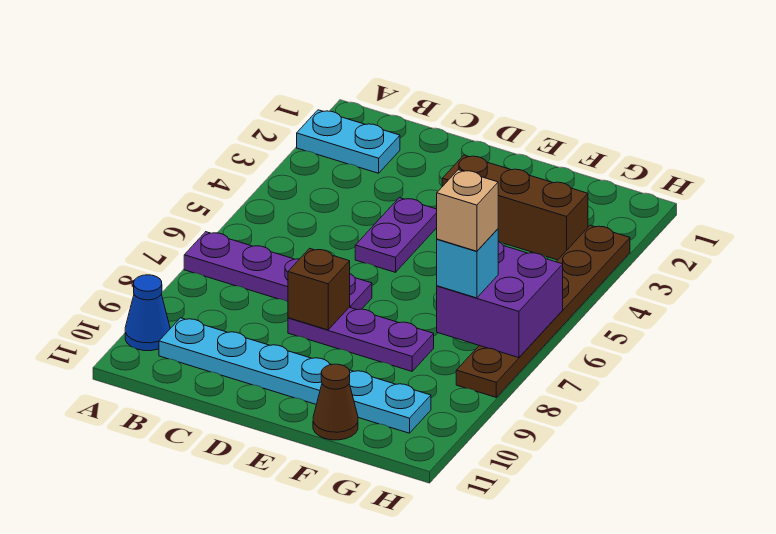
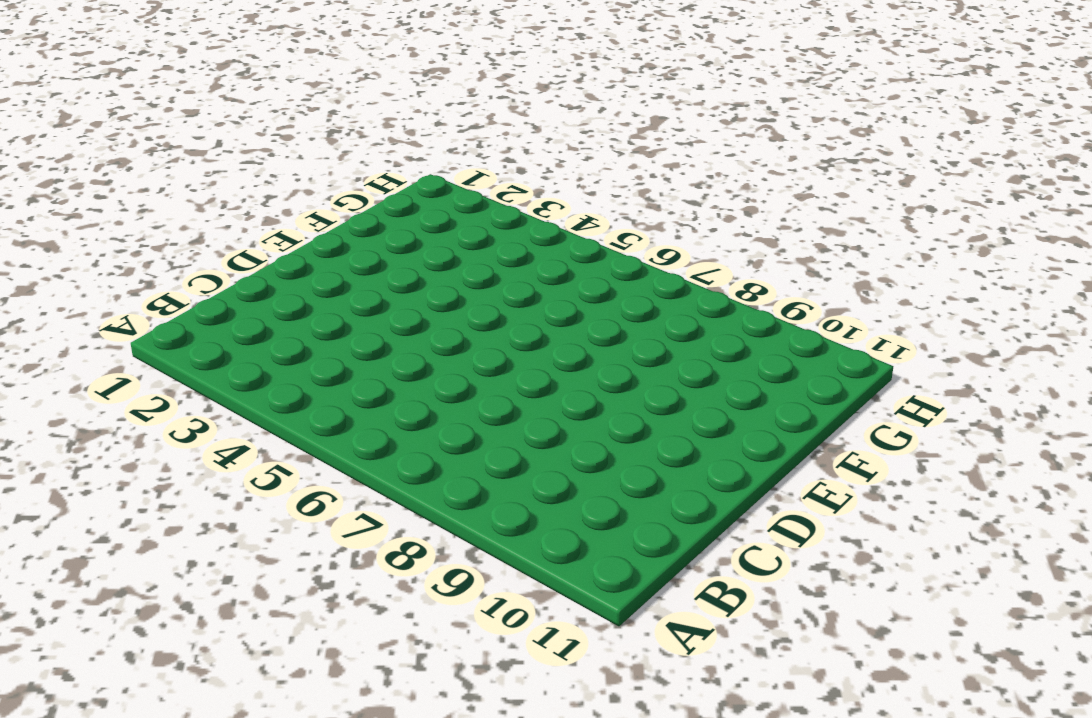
none -> cyan plate A2:B2 level 1
none -> purple plate A7:D7 level 1
none -> blue cone A10 level 1

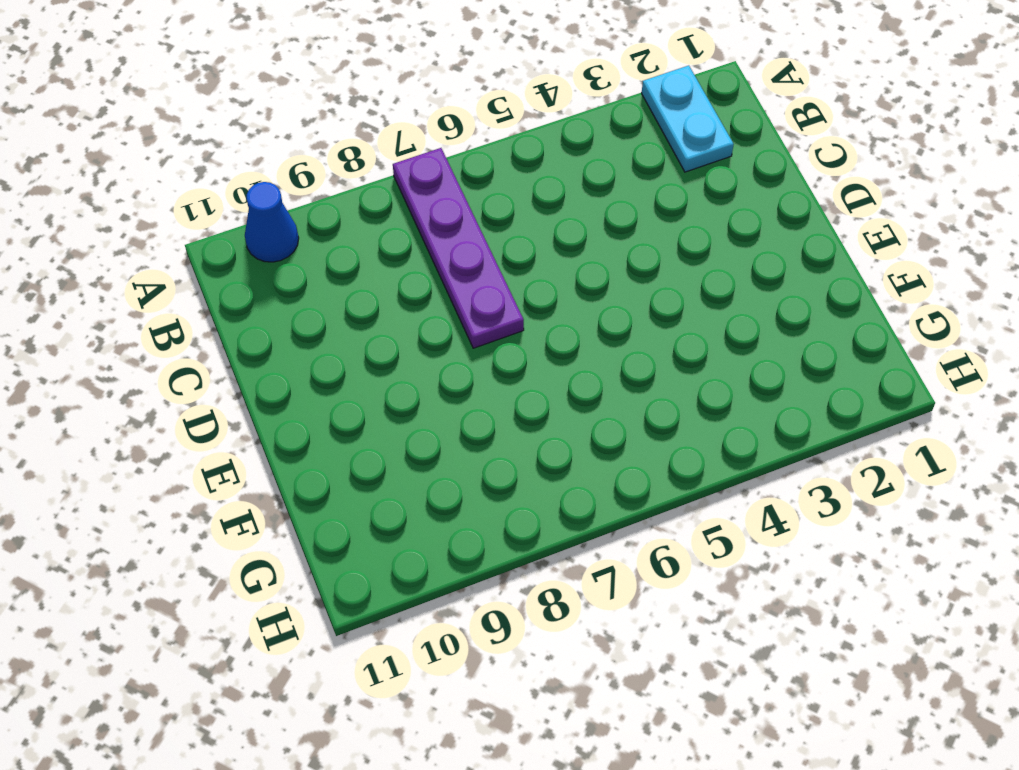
none -> cyan plate B10:G10 level 1
none -> purple plate D4:D5 level 1
none -> purple plate D8:F8 level 1

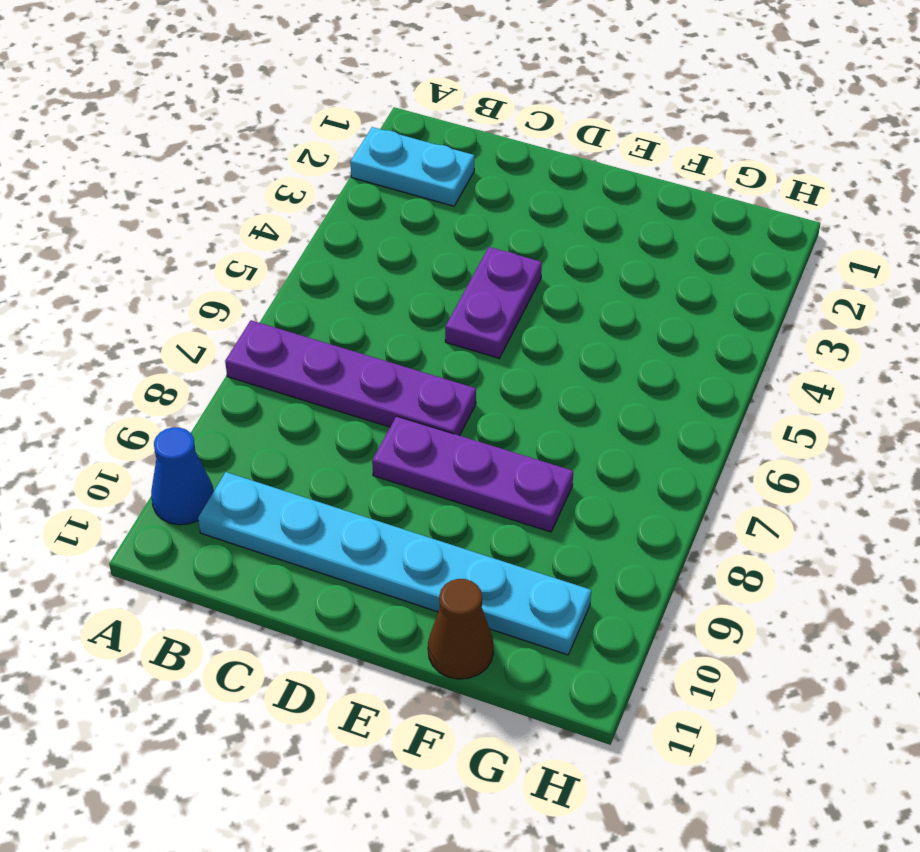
none -> brown brick E3:G3 level 1
none -> brown plate H3:H8 level 1
none -> brown brick D8 level 2

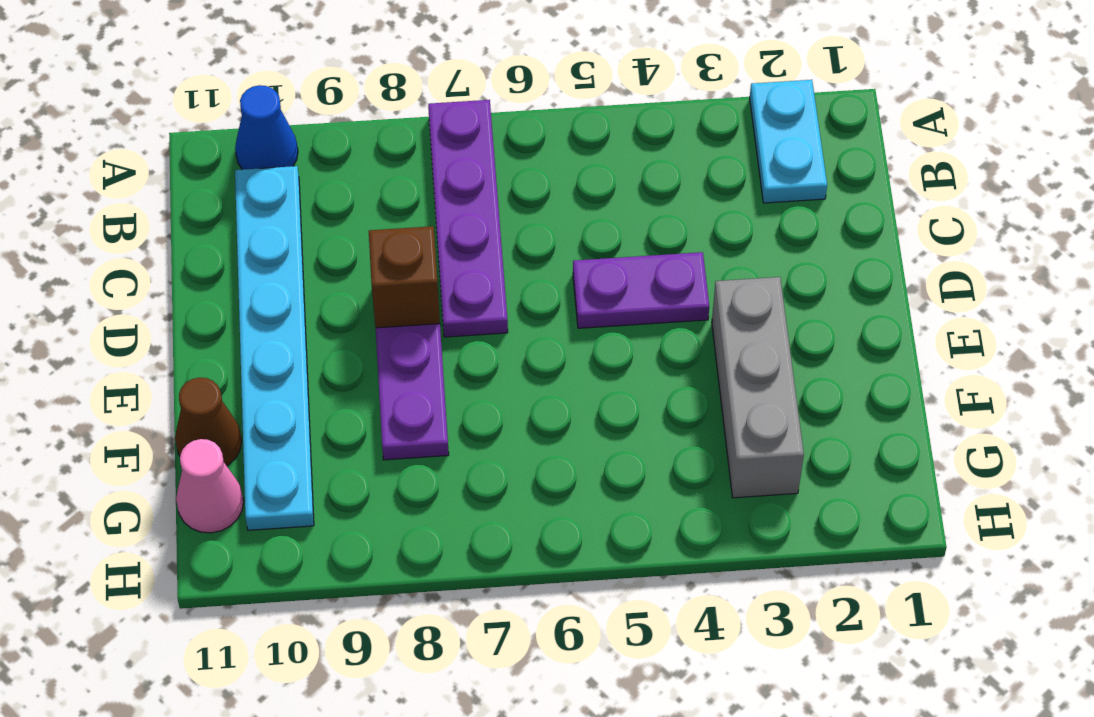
grey brick E3:G3 level 1 -> brown brick E3:G3 level 1
pink cone G11 level 1 -> none
none -> brown plate H3:H8 level 1
none -> purple brick G6:H7 level 2
none -> cyan brick G7 level 3

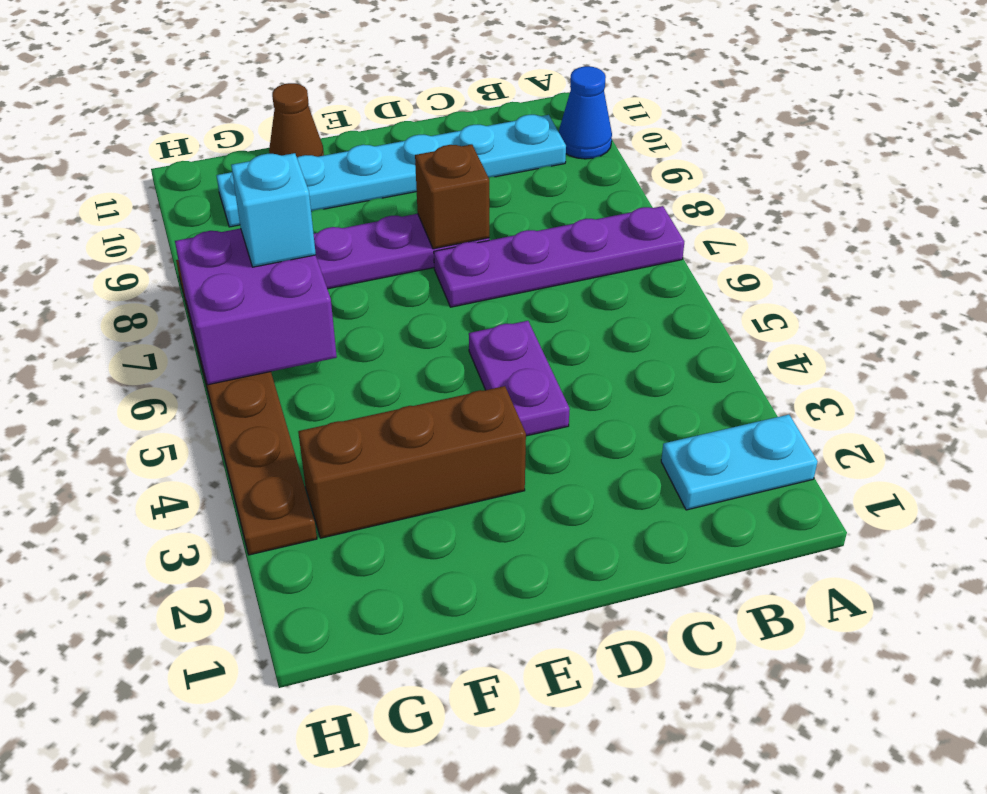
none -> tan brick G7 level 4

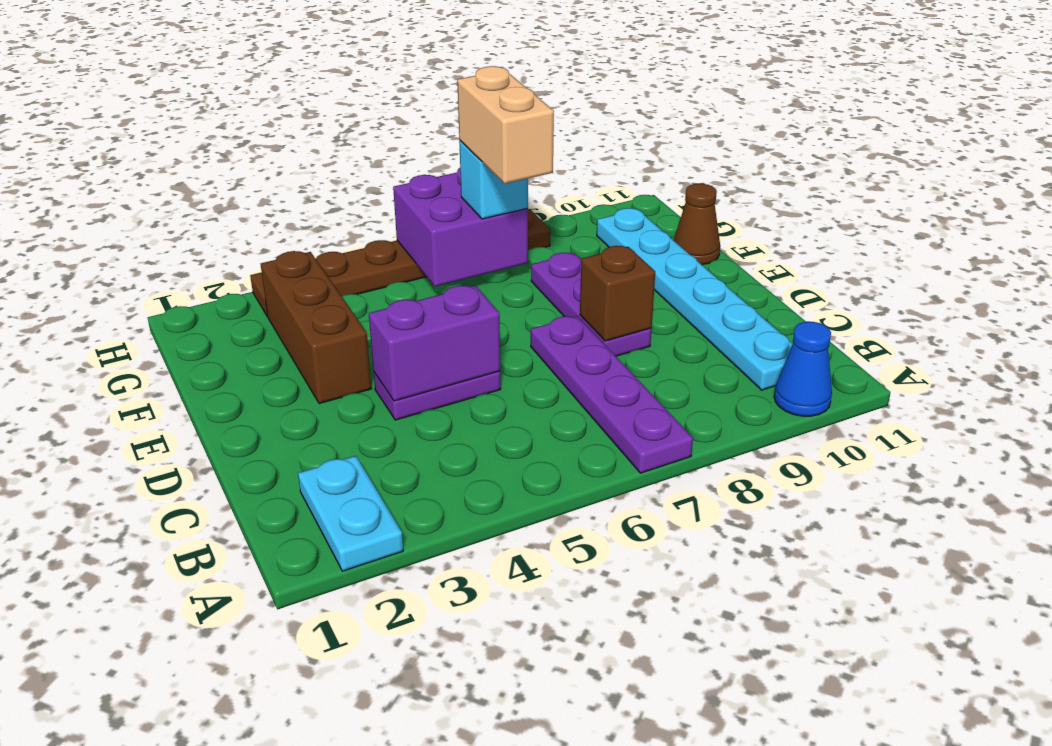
purple brick D4:D5 level 2 -> none
tan brick F7:G7 level 4 -> tan brick G7 level 4

